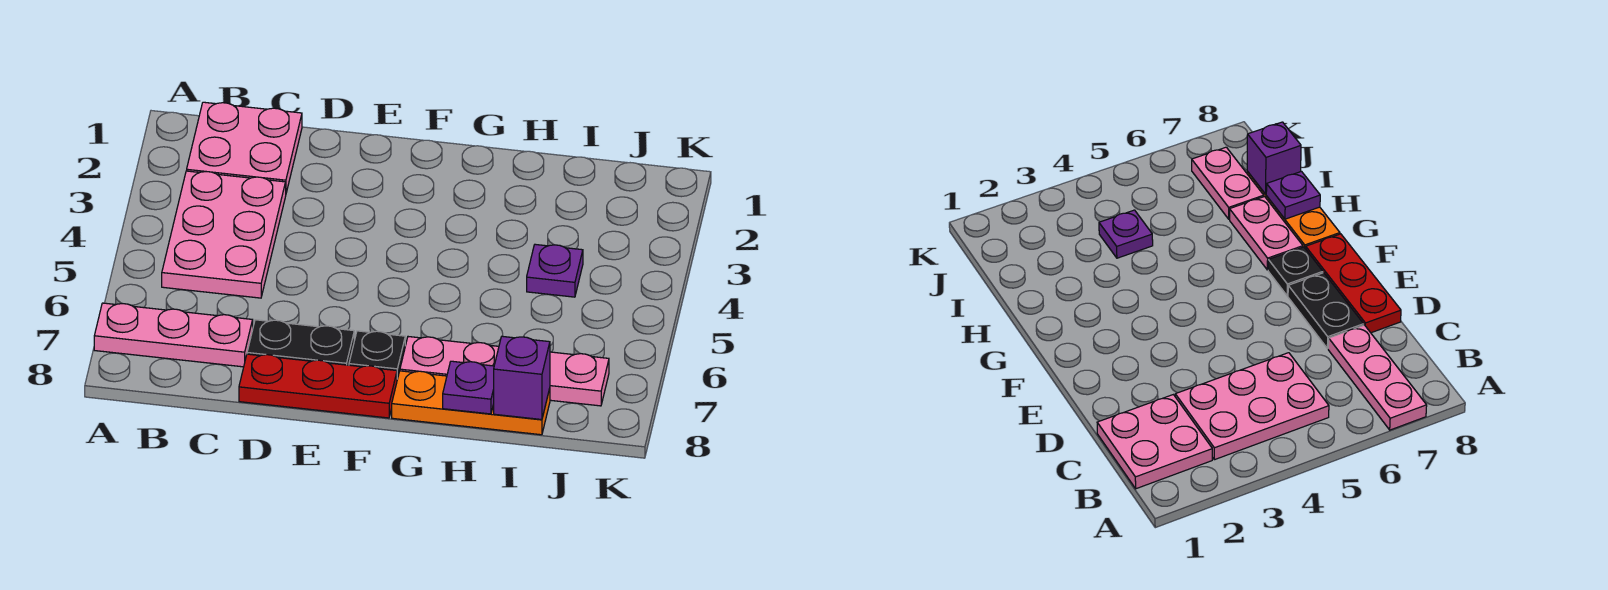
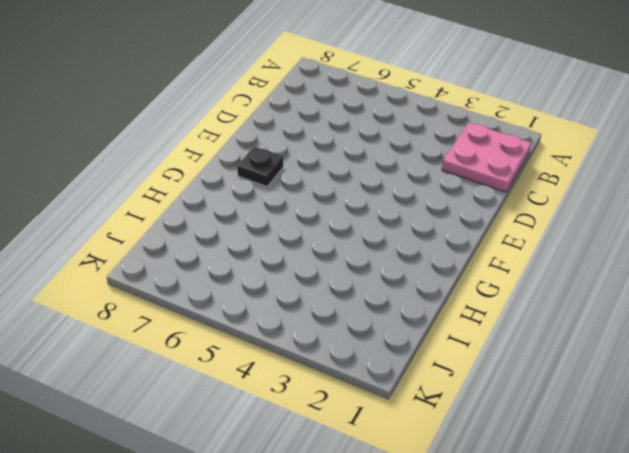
none -> pink plate A7:C7 level 1
none -> pink plate B3:C5 level 1
none -> black plate D7:E7 level 1

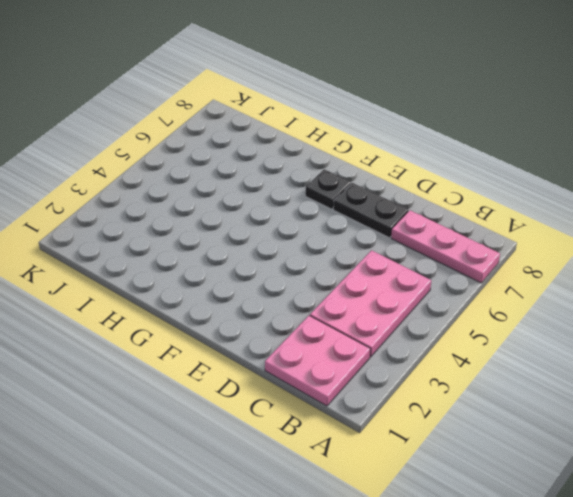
none -> red plate D8:F8 level 1
none -> pink plate G7:H7 level 1
none -> orange plate G8:I8 level 1

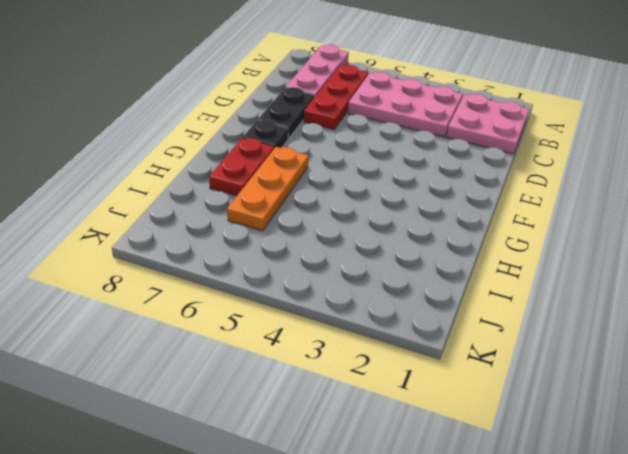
red plate B6:D6 level 1 -> red plate D8:F8 level 1
orange plate G6:I6 level 1 -> orange plate G8:I8 level 1
red plate G7:H7 level 1 -> pink plate G7:H7 level 1
none -> purple plate I4 level 1
none -> pink plate I7:J7 level 1
none -> purple plate H8 level 2

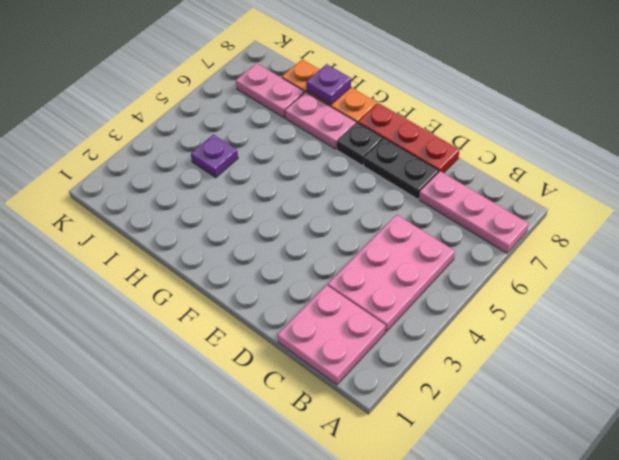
none -> purple brick I8 level 2

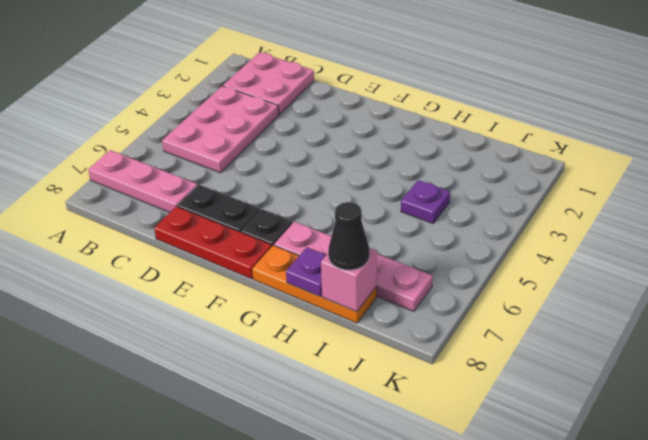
pink brick I8 level 2 -> purple brick I8 level 2
black cone I8 level 3 -> none

